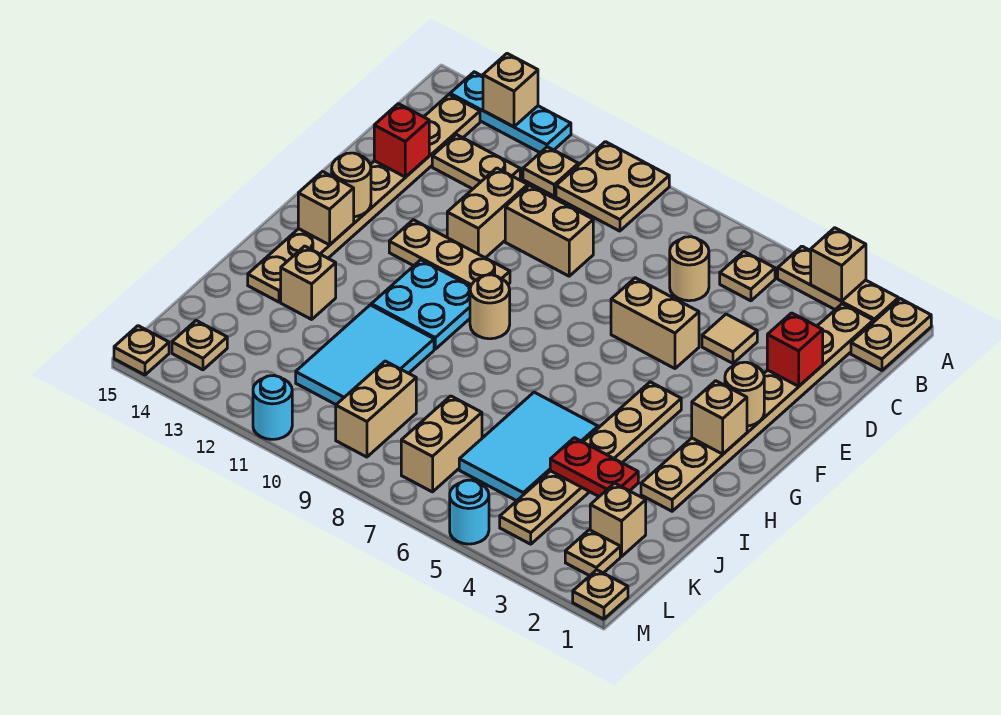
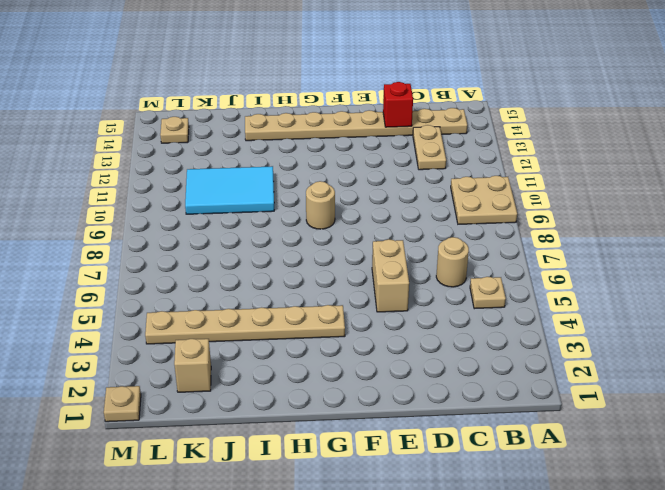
none -> tan plate A1:B1 level 1
none -> tan plate A2:A4 level 1
none -> cyan plate A12:A14 level 1
none -> tan plate B2:I2 level 1

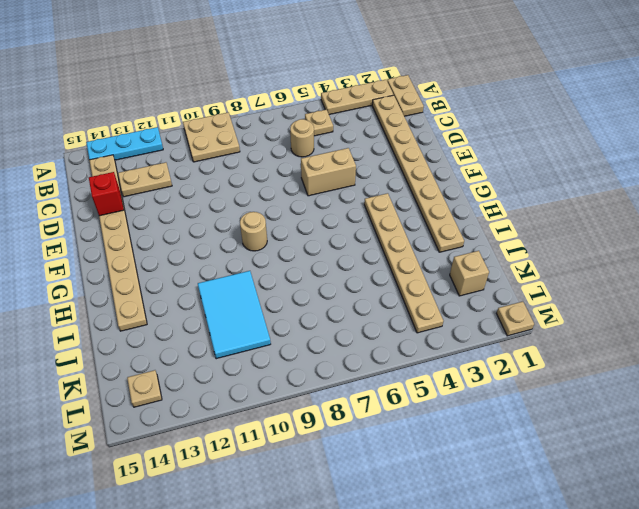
none -> tan plate B11 level 1
none -> tan tile D4 level 1
none -> tan brick D9:D10 level 1
none -> tan brick D11:E11 level 1

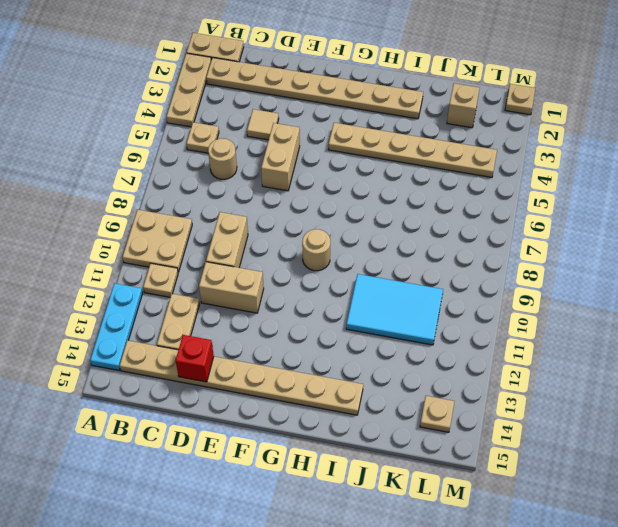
none -> tan plate F10:F12 level 1
none -> cyan plate G10:H11 level 1
none -> cyan tile I5:K6 level 1
none -> tan brick I13 level 1

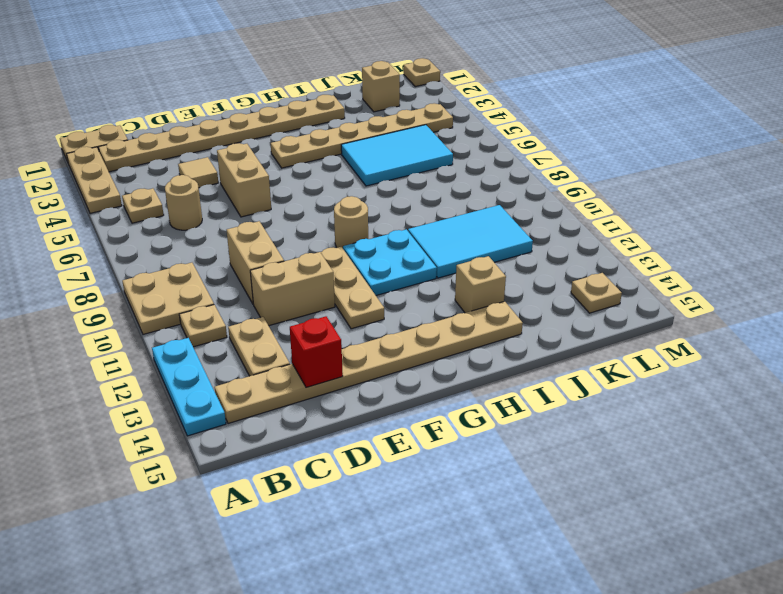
none -> tan brick K7:L7 level 1
none -> tan brick K9:L9 level 1
none -> tan plate L2 level 1
none -> cyan round brick M5 level 1

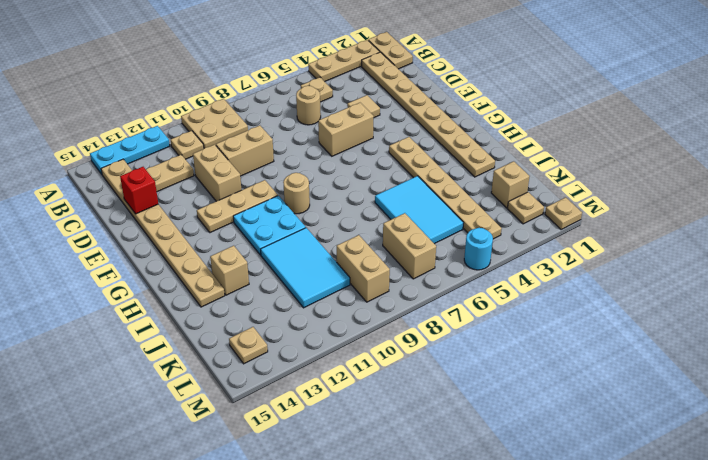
none -> cyan round brick M11 level 1
none -> tan plate M15 level 1
none -> tan brick A3 level 2
none -> tan brick A13 level 2

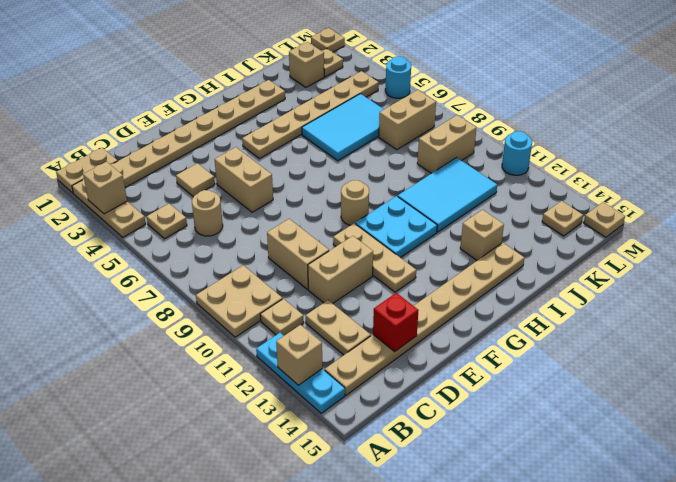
none -> red brick D2 level 2
none -> tan round brick F2 level 2
none -> tan round brick F14 level 2
none -> tan brick G2 level 2

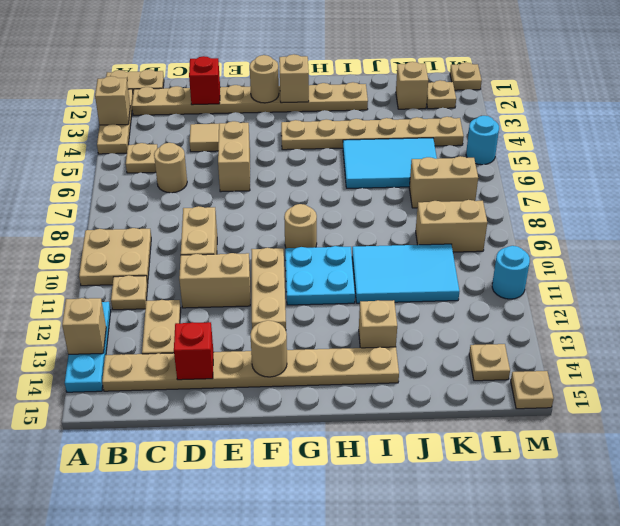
none -> tan brick G14 level 2
none -> red plate J3:J4 level 2

